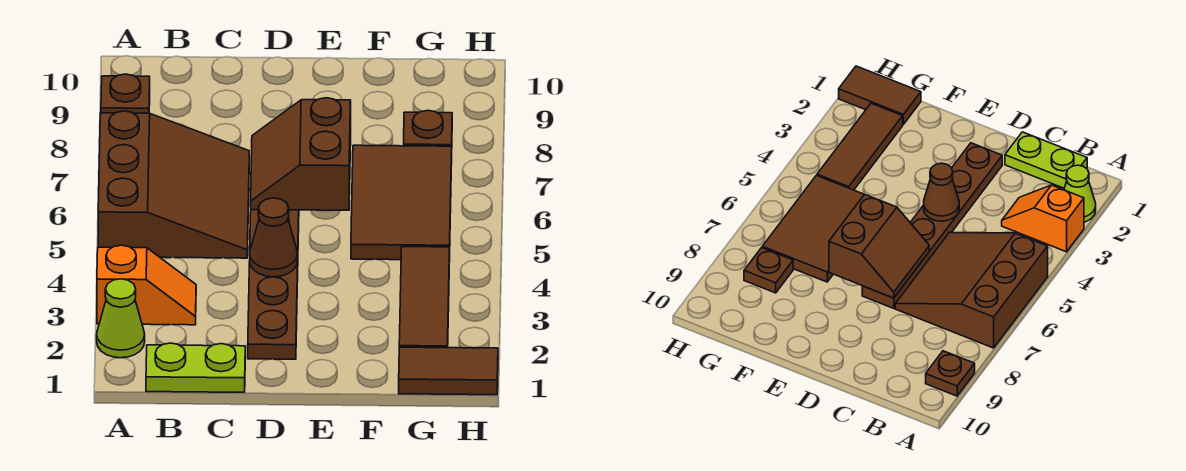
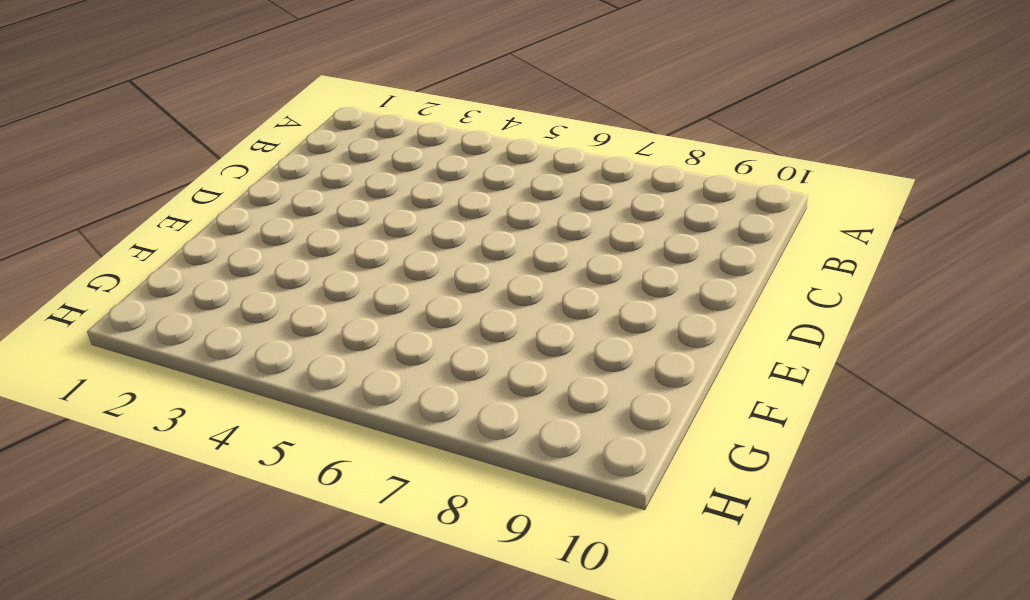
none -> lime cone A2 level 1
none -> orange slope A3:B3 level 1 top A
none -> brown slope A5:C7 level 1 top A

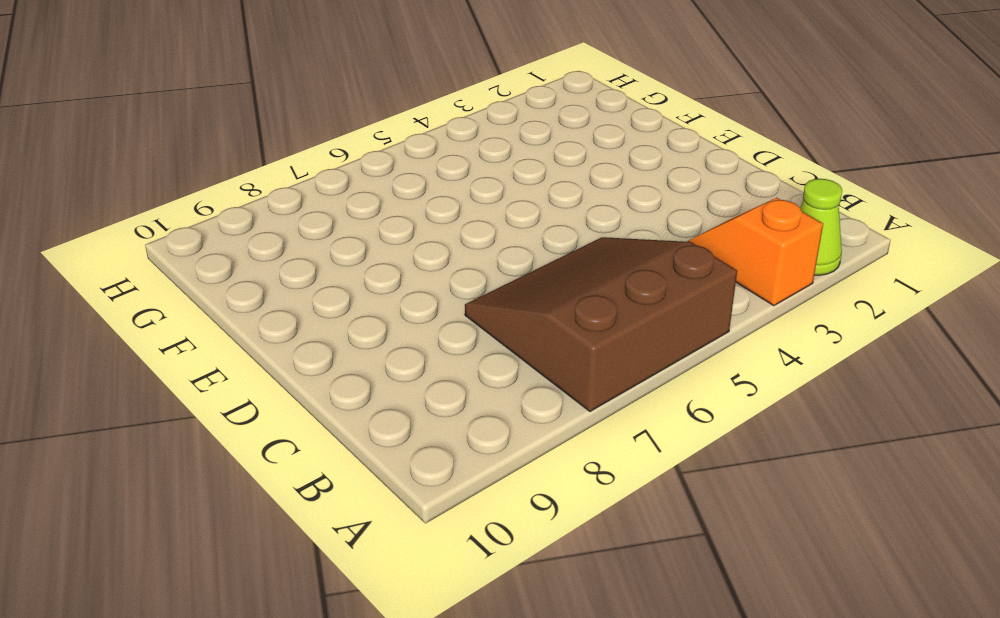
none -> brown plate A9 level 1
none -> lime plate B1:C1 level 1
none -> brown plate D2:D7 level 1

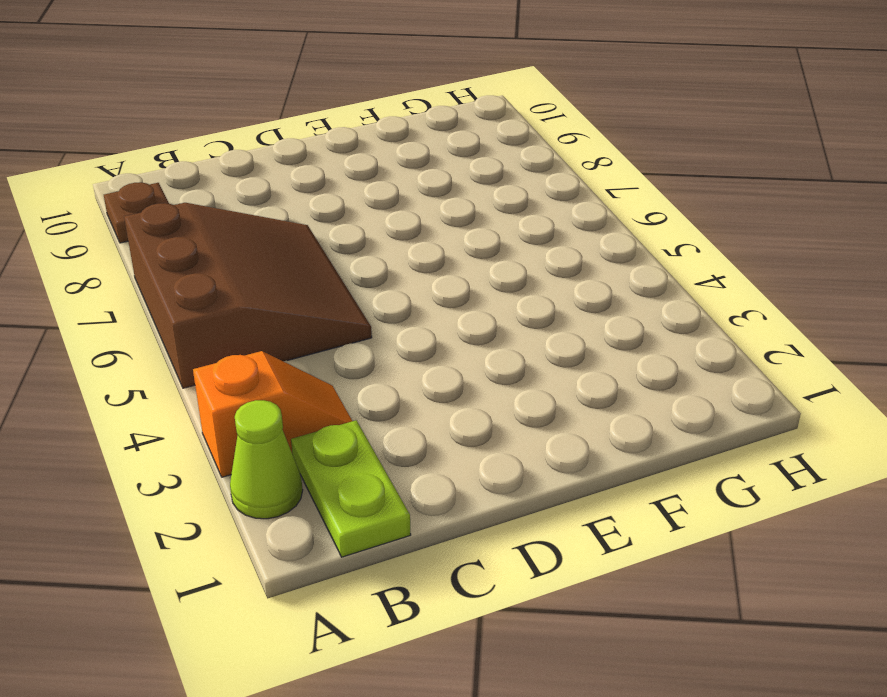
lime plate B1:B2 level 1 -> lime plate B1:C1 level 1
none -> brown plate D2:D7 level 1
none -> brown tile F5:G7 level 1
none -> brown tile G1:H1 level 1

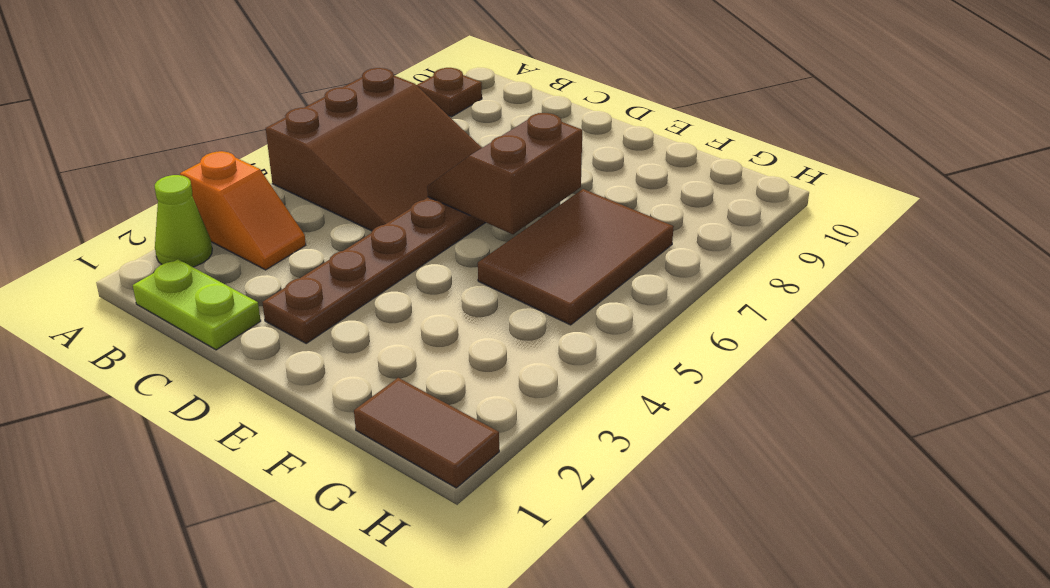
none -> brown tile G2:G4 level 1
none -> brown plate G8 level 1
none -> brown cone D4 level 2

